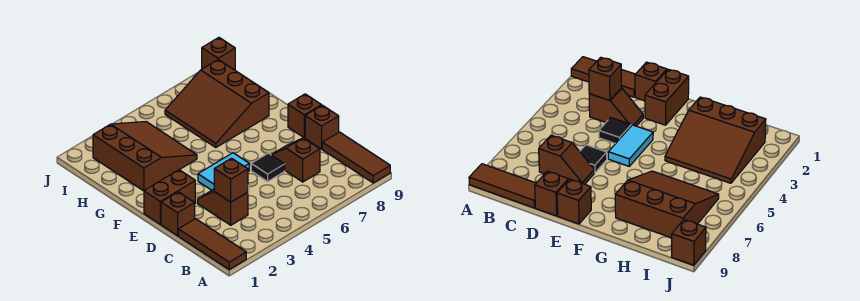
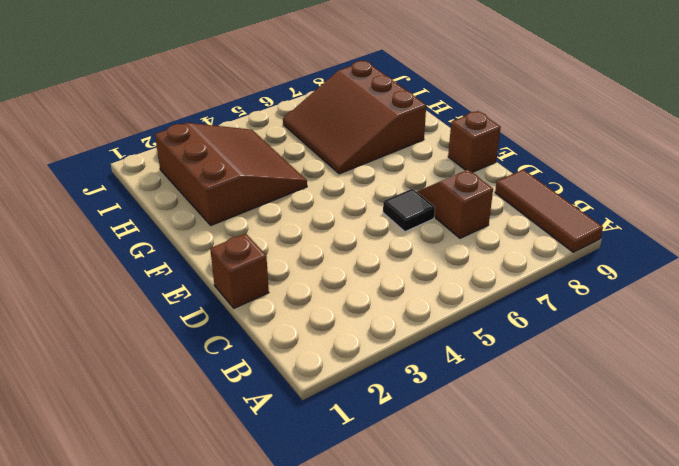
none -> brown tile A1:C1 level 1
none -> brown slope C3:D3 level 1 top C
none -> black tile D4 level 1

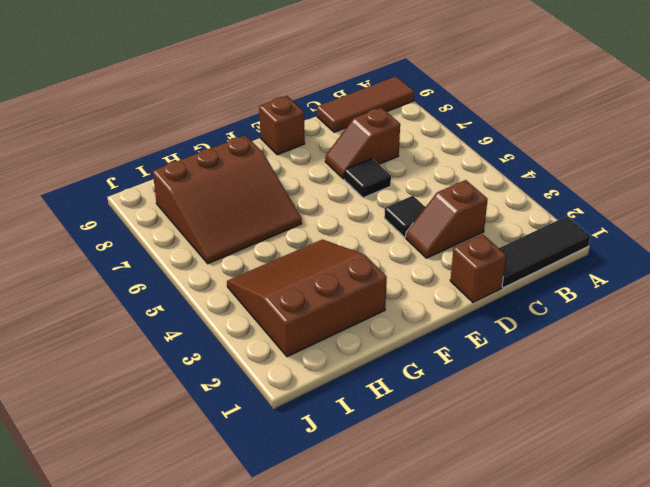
black tile A1:C1 level 1 -> brown tile A1:C1 level 1
none -> brown brick D9 level 1
none -> brown brick E1:E2 level 1
none -> cyan tile E4:E5 level 1

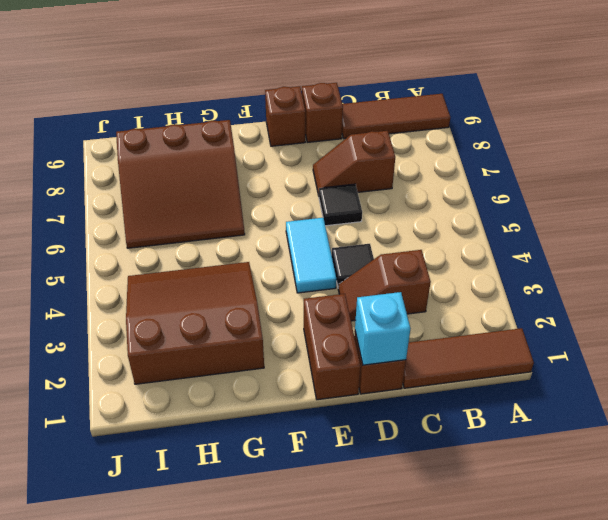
cyan brick D1 level 2 -> none
none -> brown brick J9 level 1
none -> brown brick C3 level 2

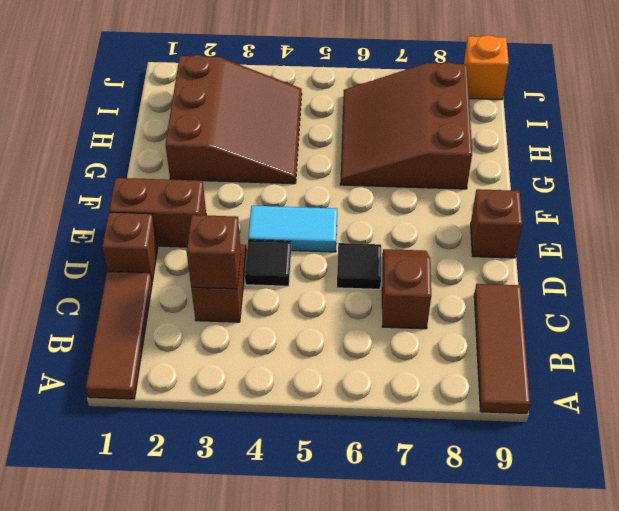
orange brick J9 level 1 -> brown brick J9 level 1
none -> brown brick D9 level 1

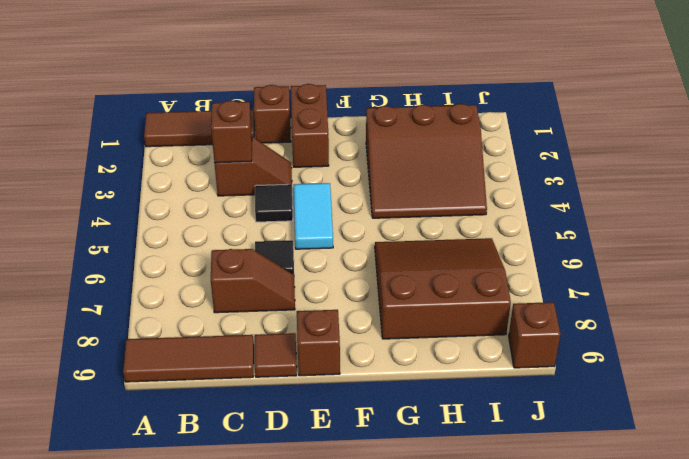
brown tile D9 level 1 -> brown brick D9 level 1

